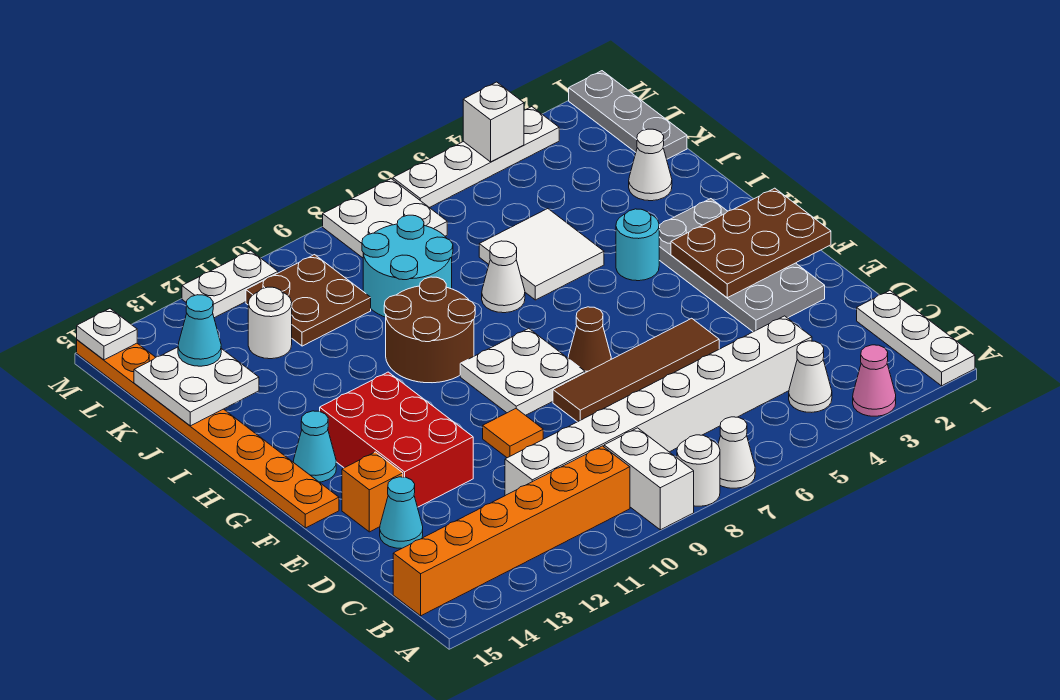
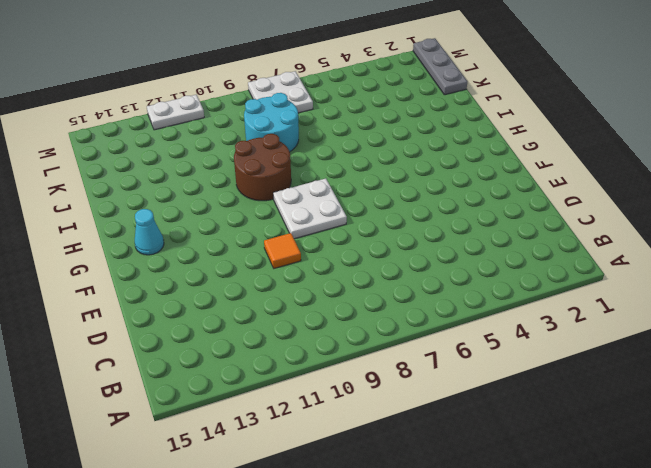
none -> white plate A1:C1 level 1
none -> pink cone A3 level 1
none -> white cone A7 level 1
none -> white round brick A8 level 1

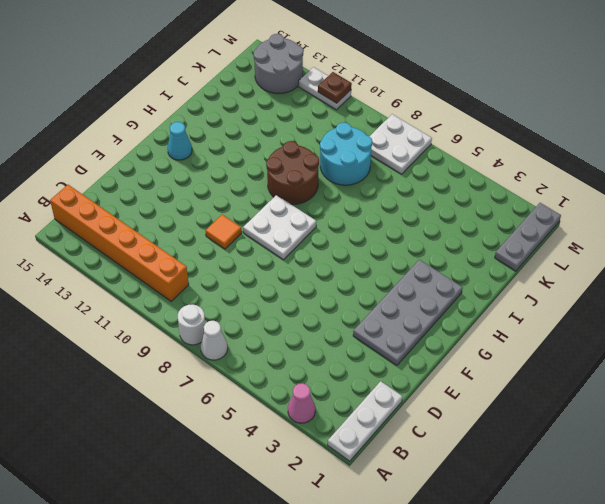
grey round brick L13:M14 level 1 -> none
brown plate M11 level 2 -> none
none -> white brick A9:B9 level 1
none -> white cone B4 level 1
none -> white brick C4:C11 level 1
none -> cyan cone D14 level 1

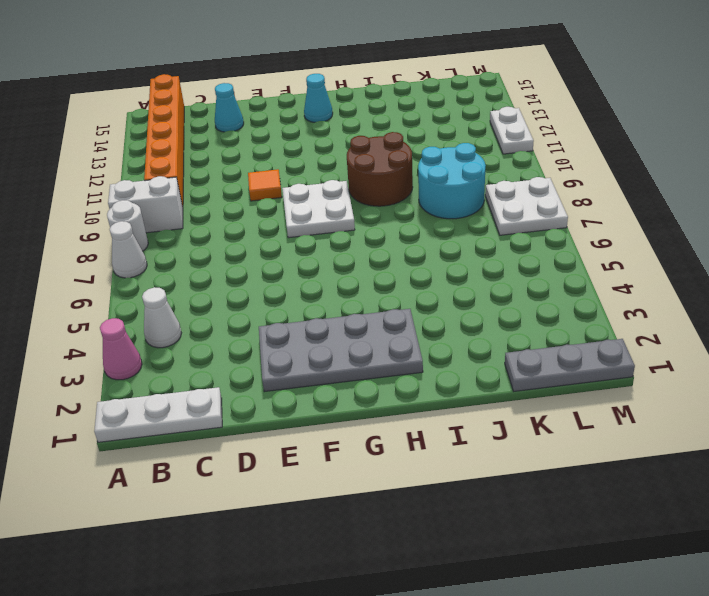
none -> white brick C4:C11 level 1
none -> brown tile E5:E8 level 1
none -> red brick E12:G13 level 1
none -> orange brick E14 level 1

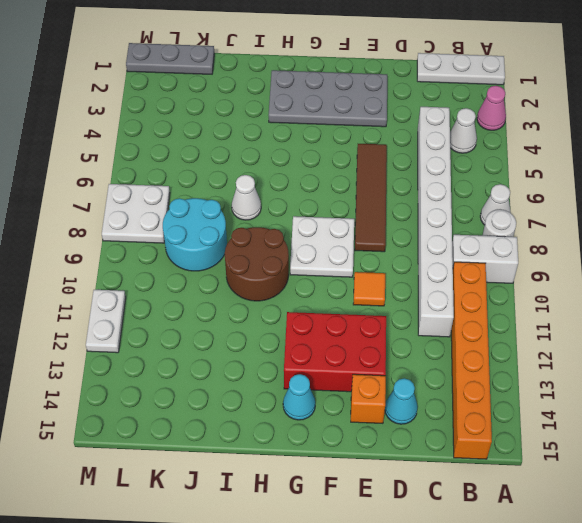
none -> brown cone F7 level 1
none -> orange plate F15:M15 level 1
none -> cyan round brick H4 level 1
none -> white tile I5:J6 level 1

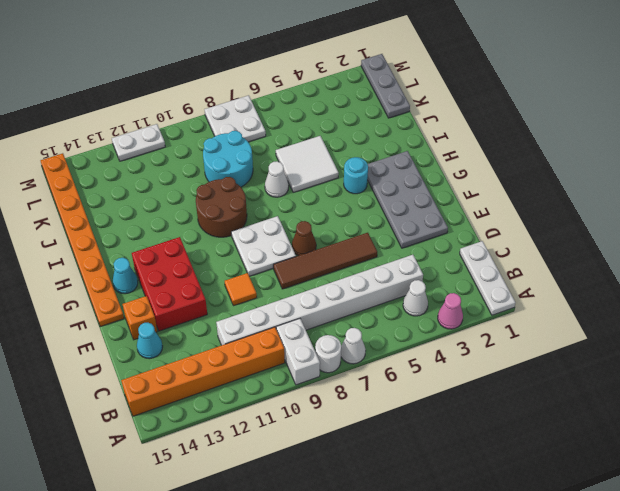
none -> white cone J2 level 1
none -> brown plate K10:L11 level 1
none -> white round brick K12 level 1
none -> white plate M3:M6 level 1

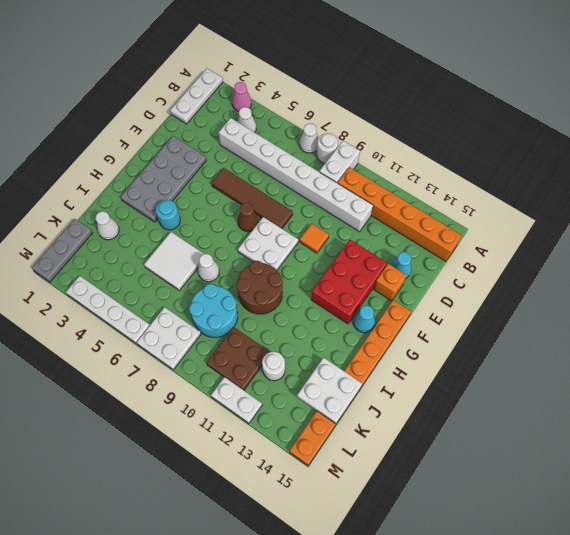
none -> brown plate F1:G3 level 2
none -> white brick M4 level 2
none -> white plate M15 level 2
none -> cyan cone K14 level 3

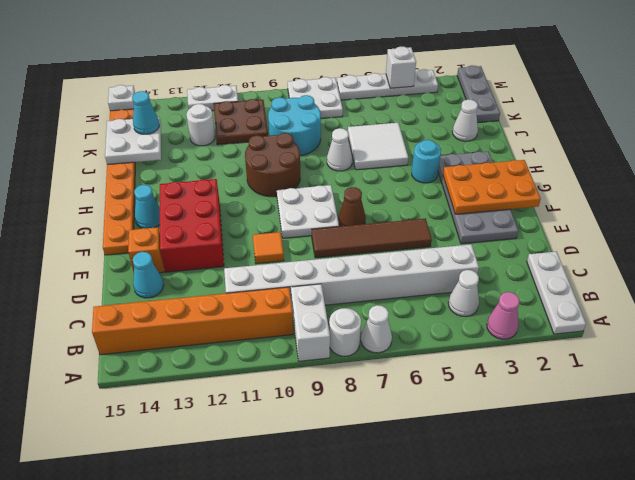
orange plate F1:G3 level 2 -> brown plate F1:G3 level 2

